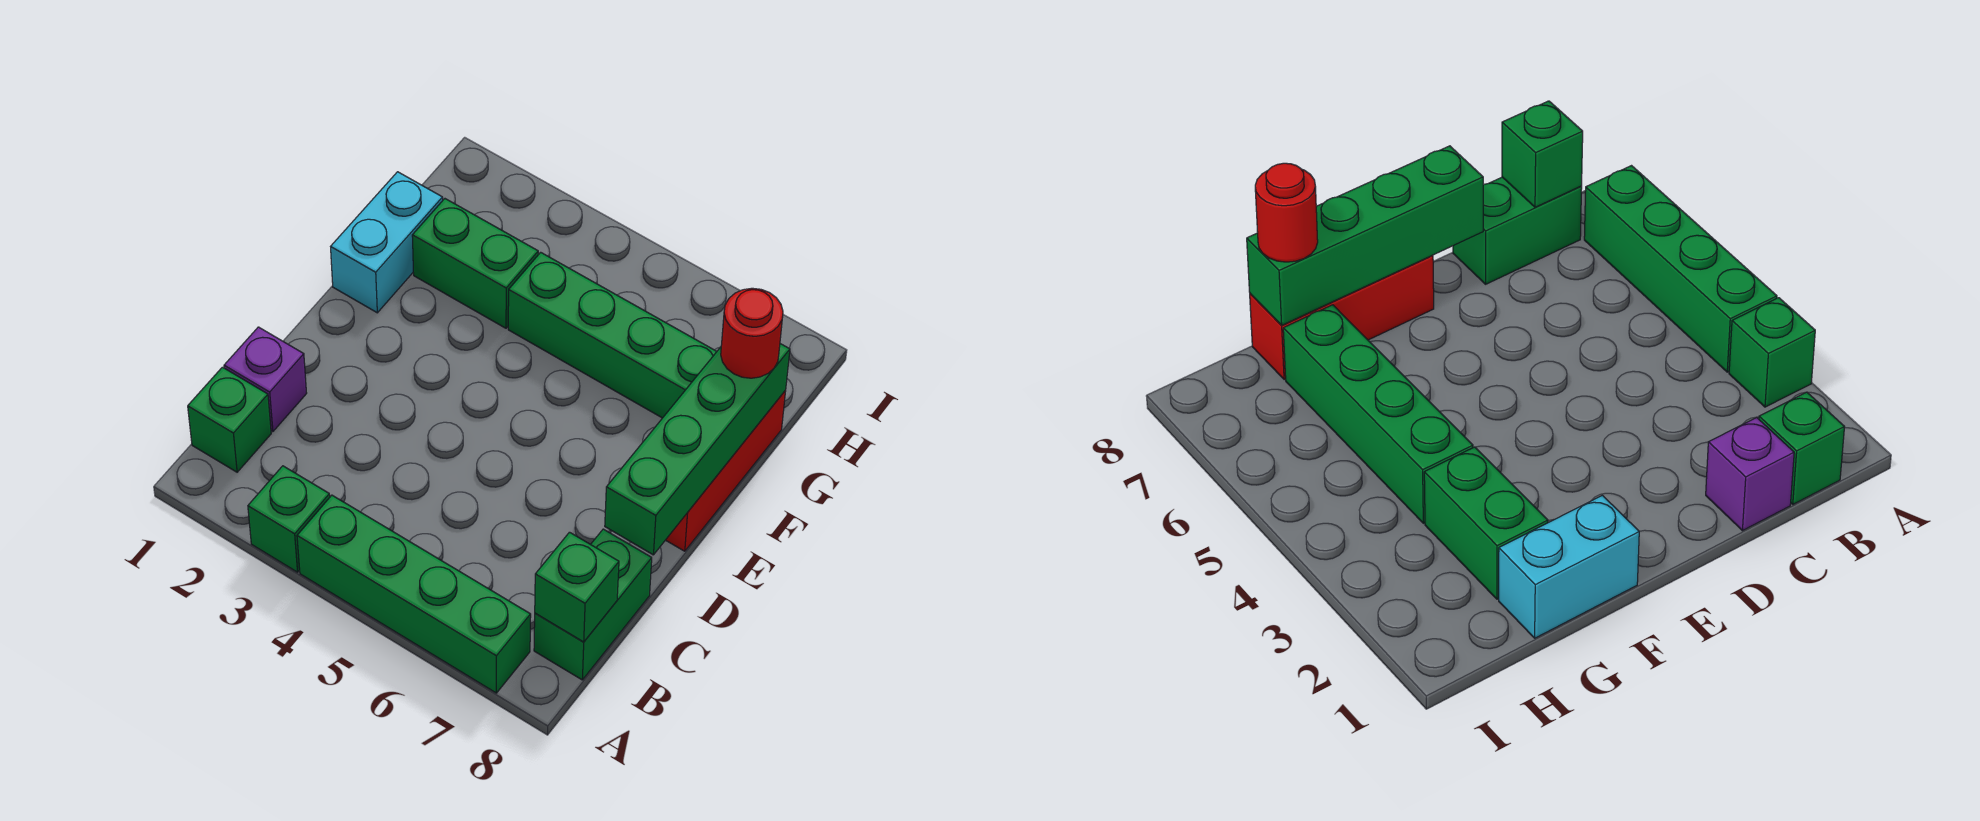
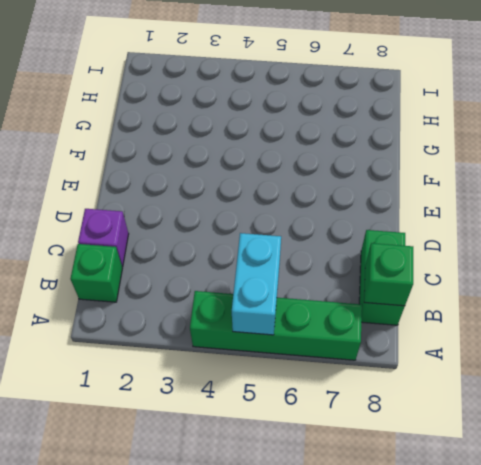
cyan brick A5:B5 level 2 -> cyan brick F1:G1 level 1
none -> green brick A3 level 1
none -> red brick E8:G8 level 1
none -> green brick G2:G3 level 1

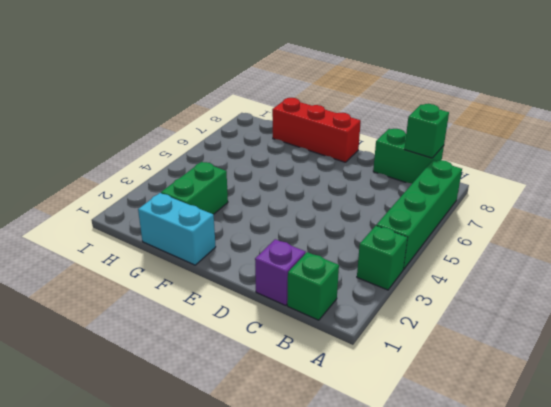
none -> green brick G4:G7 level 1
none -> green brick D8:G8 level 2
none -> red round brick G8 level 3

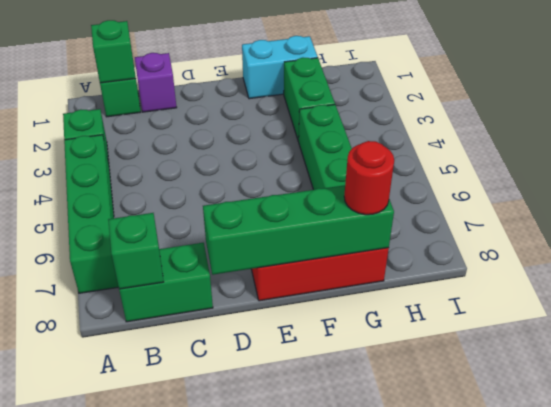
green brick B1 level 2 -> none

